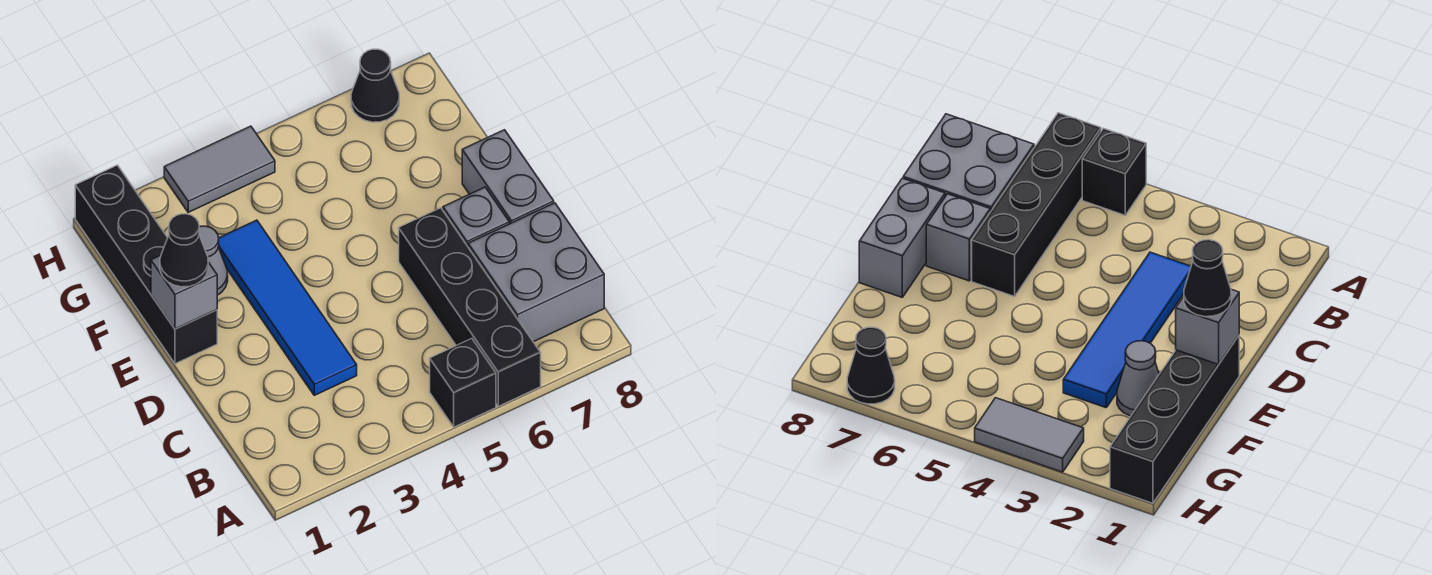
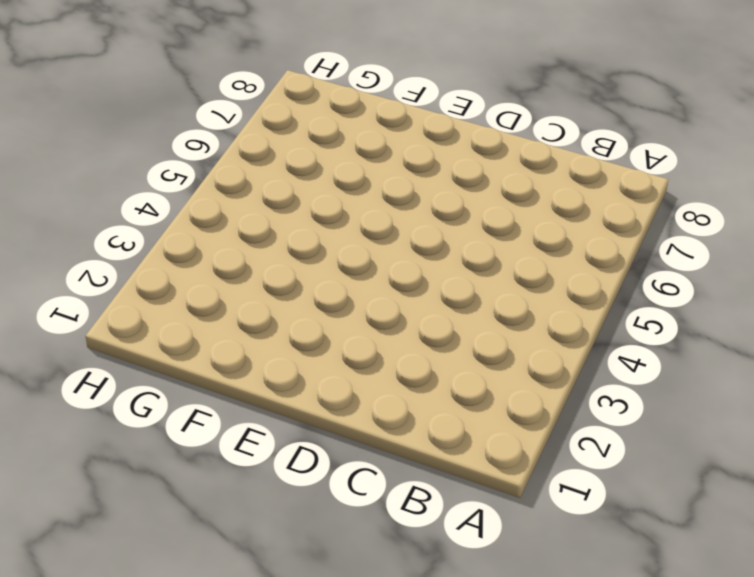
none -> black brick A5 level 1
none -> black brick A6:D6 level 1
none -> grey brick B7:C8 level 1

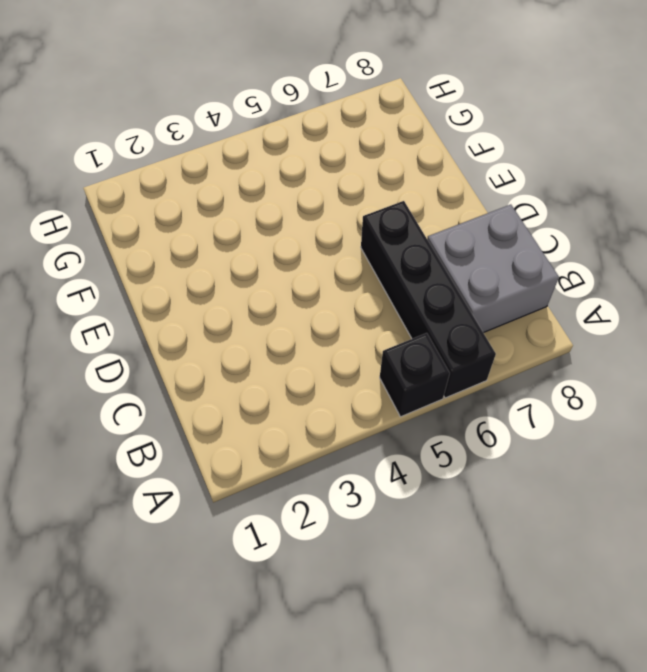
none -> blue tile C3:F3 level 1
none -> grey brick D7 level 1
none -> grey brick D8:E8 level 1

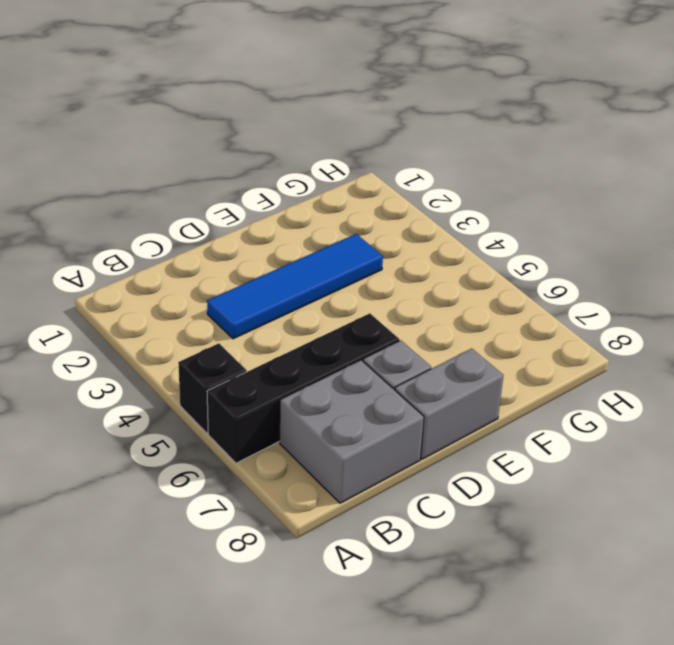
none -> black brick E1:H1 level 1
none -> grey cone F2 level 1
none -> grey tile H3:H4 level 1

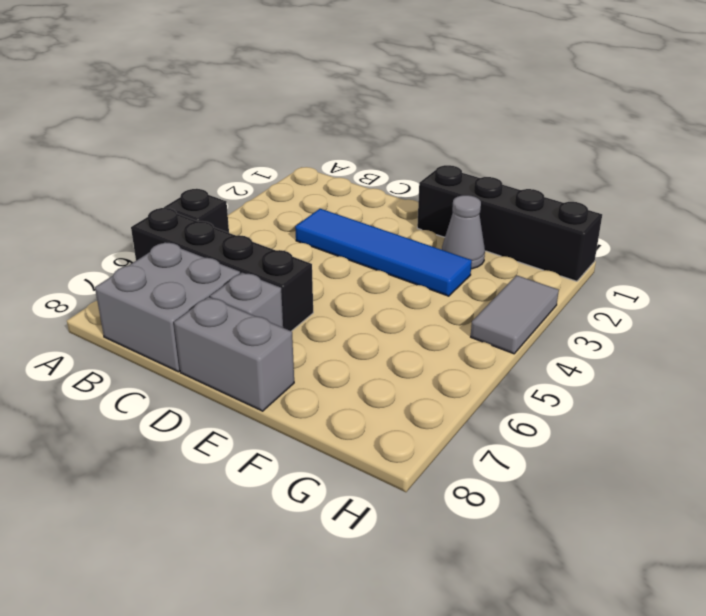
none -> black cone H7 level 1
none -> grey brick E1 level 2
none -> black cone E1 level 3

